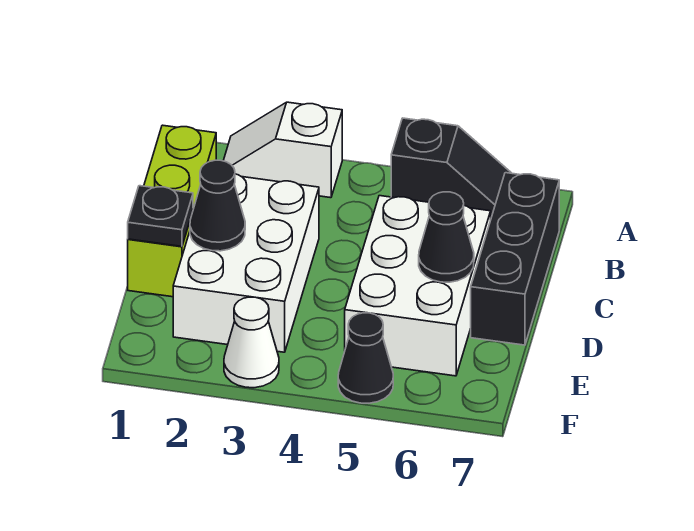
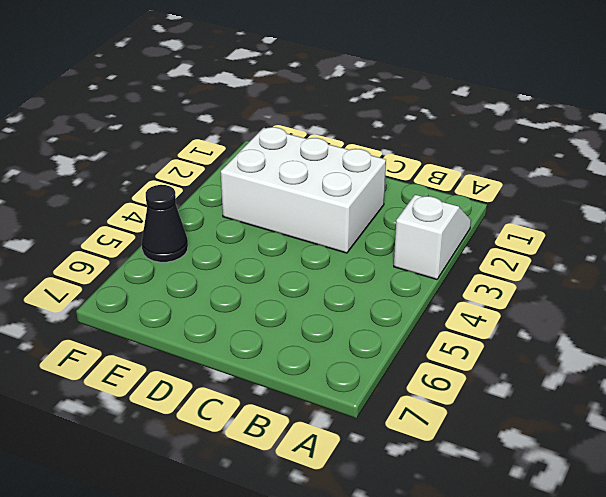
none -> black slope A5:A6 level 1 top 5
none -> lime brick B1:D1 level 1

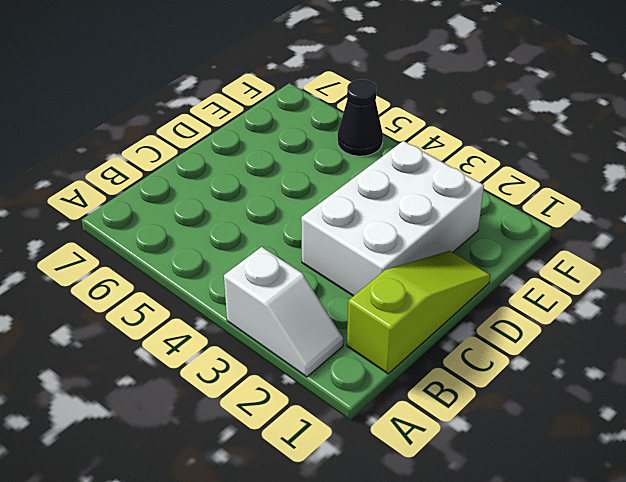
lime slope B1:D1 level 1 top B -> lime brick B1:D1 level 1
none -> black slope A5:A6 level 1 top 5
none -> black brick B7:D7 level 1

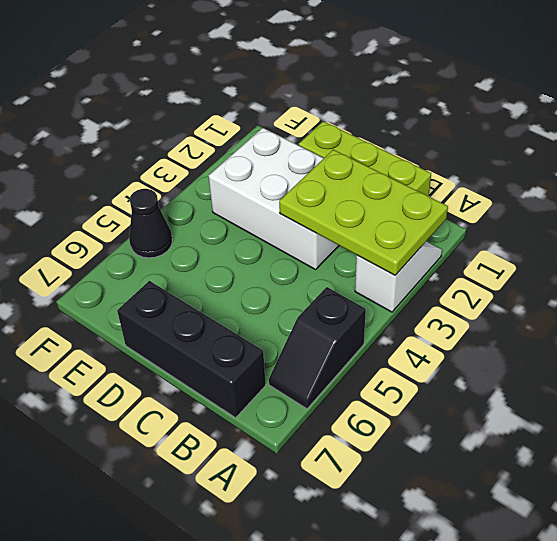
lime plate A2:C3 level 2 -> none
none -> white brick C5:E6 level 1
none -> white cone F3 level 1

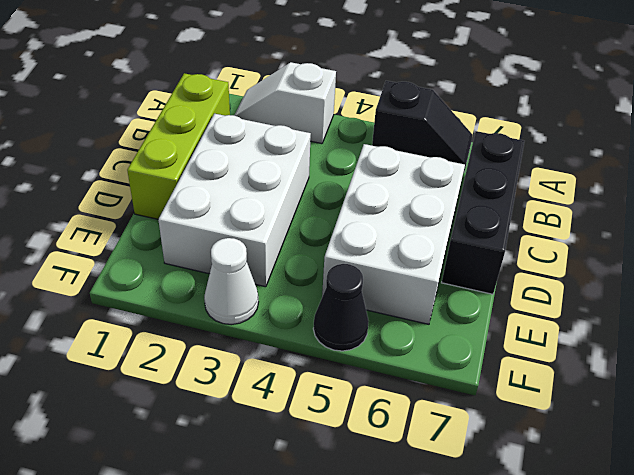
none -> black plate D1 level 2
none -> black cone D2 level 2

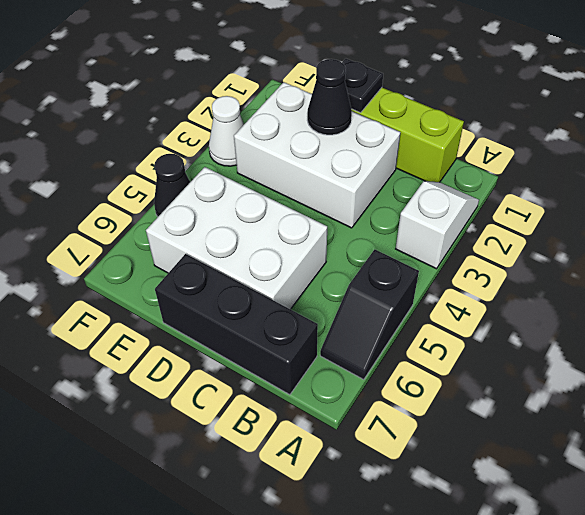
none -> black cone D6 level 2

